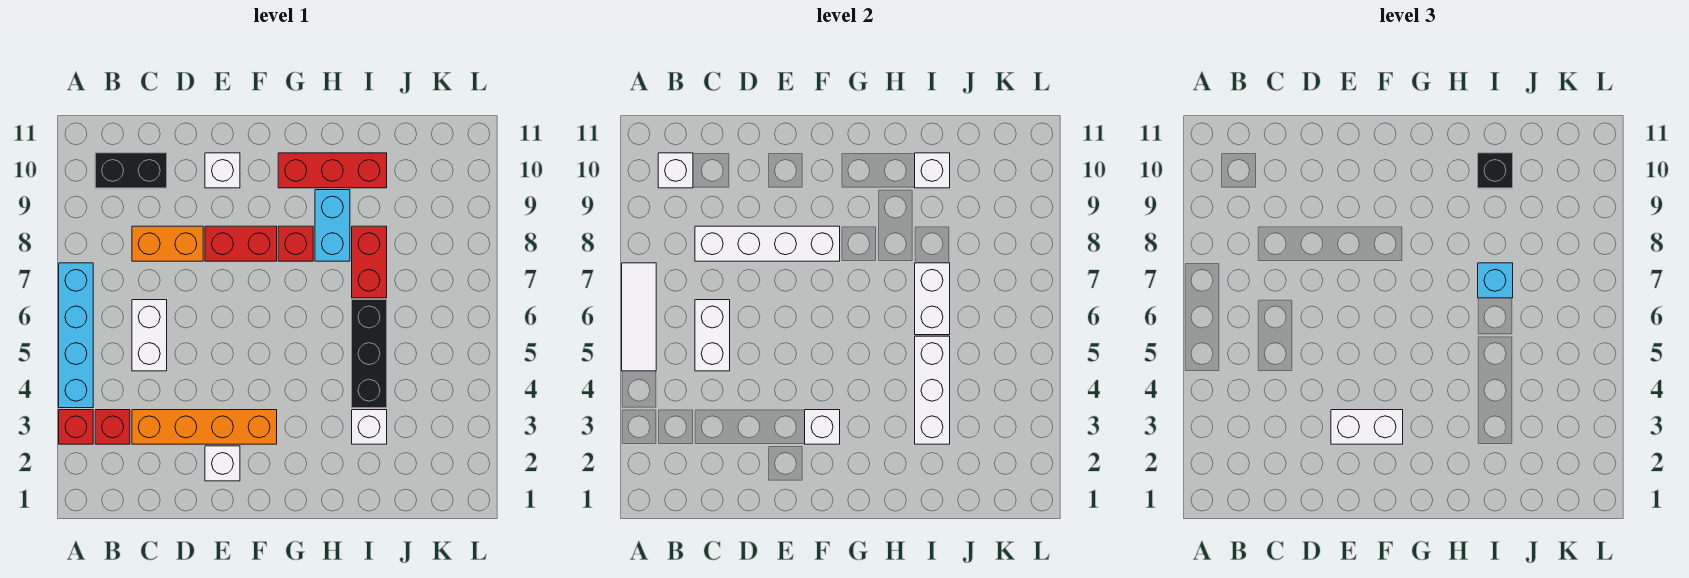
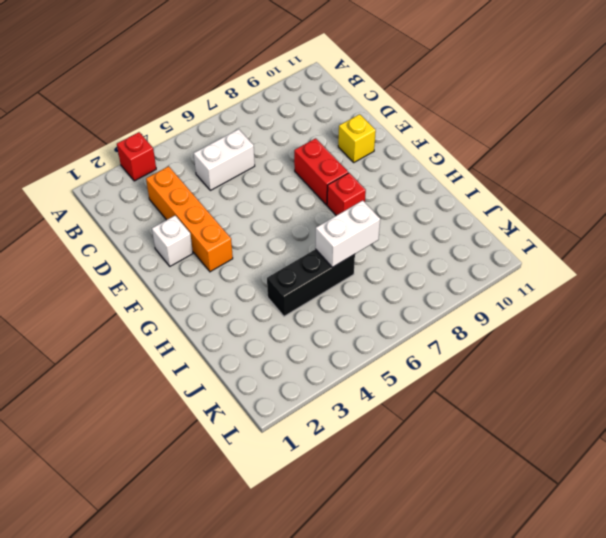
yellow brick E10 level 1 -> white brick E10 level 1
none -> cyan brick A4:A7 level 1
none -> red brick B3 level 1
none -> black brick B10:C10 level 1

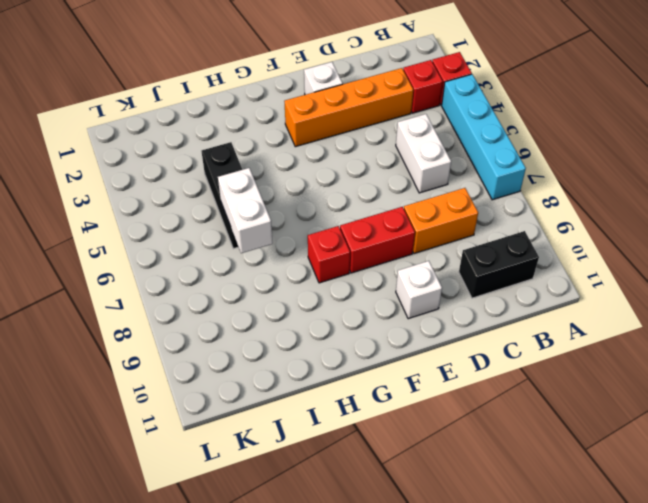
none -> red brick G10:I10 level 1
none -> cyan brick H8:H9 level 1
none -> white brick I3 level 1

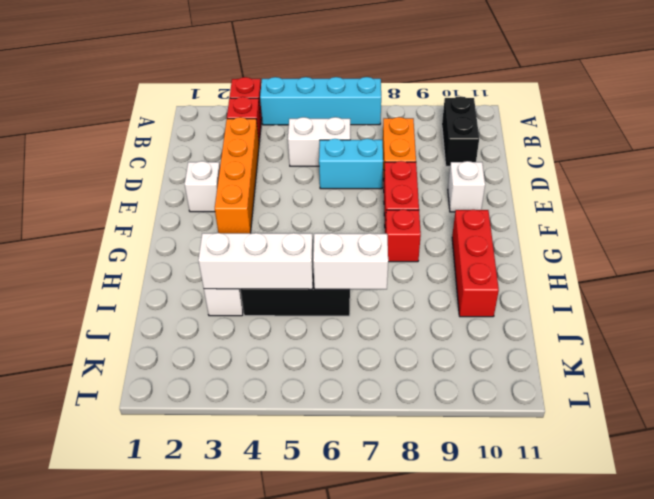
cyan brick D6:D7 level 1 -> cyan brick H8:H9 level 1
none -> red brick I7:I8 level 1
none -> white tile A5:A7 level 2
none -> white brick B10 level 2

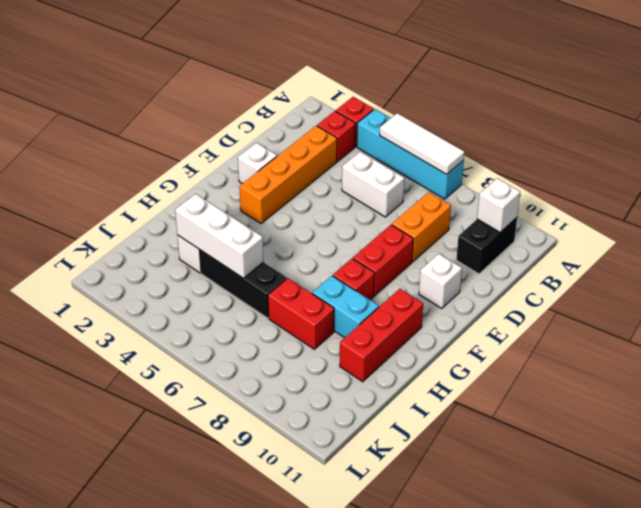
none -> white brick C5:C6 level 2
none -> white brick C8:F8 level 2
none -> white brick F3 level 2

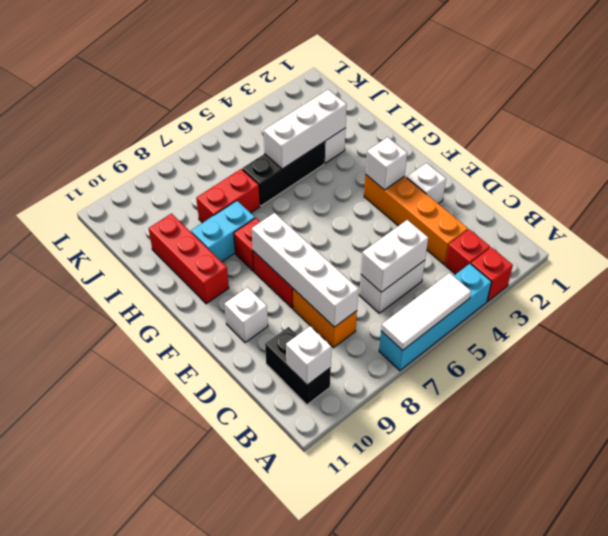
none -> white brick I6:I7 level 2
none -> white brick I10 level 2
none -> white brick E3:F3 level 3

